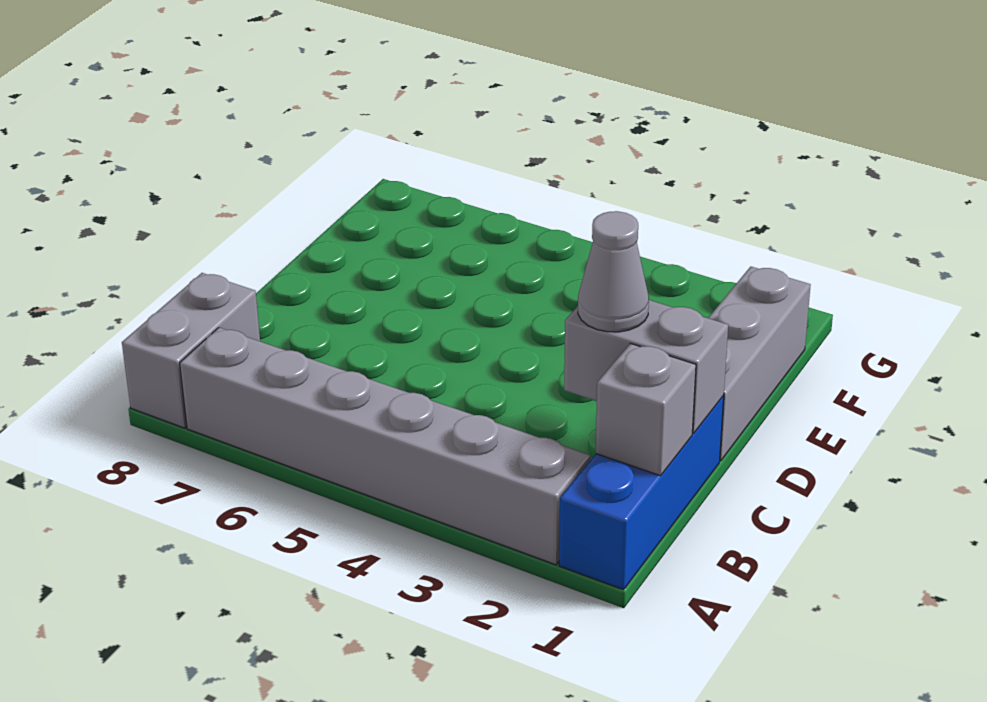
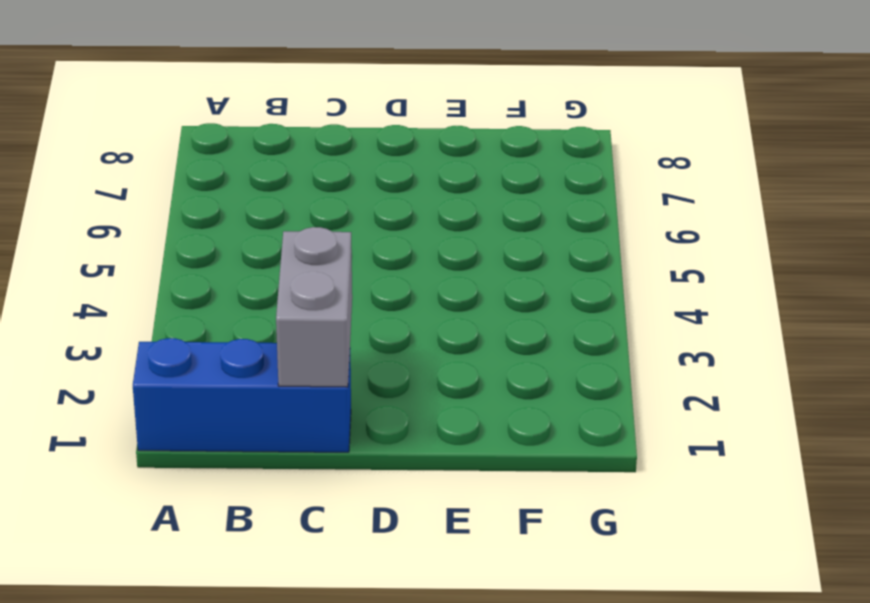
none -> grey brick A2:A7 level 1
none -> grey brick A8:B8 level 1

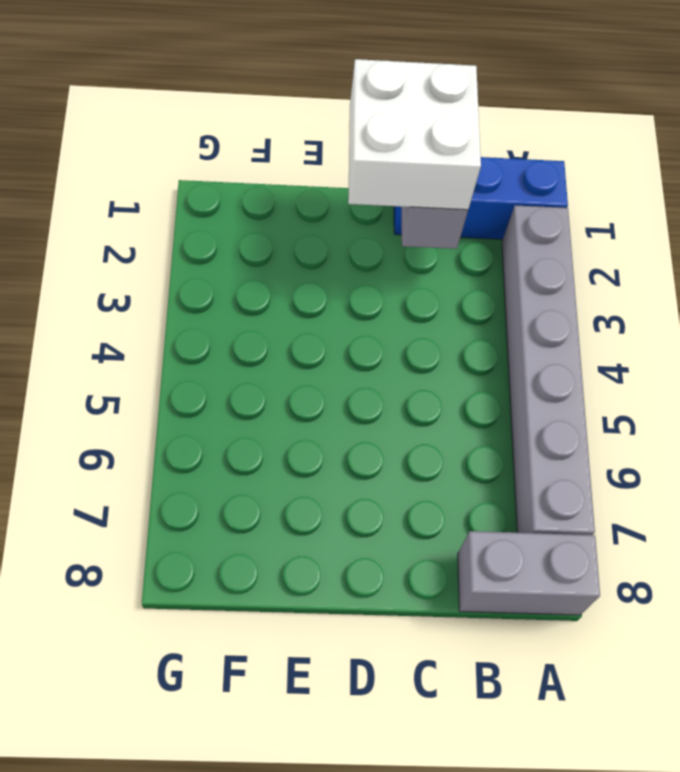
white brick C1:D2 level 3 -> grey cone C2 level 3
none -> grey brick D1:F1 level 1
none -> grey brick B1 level 2

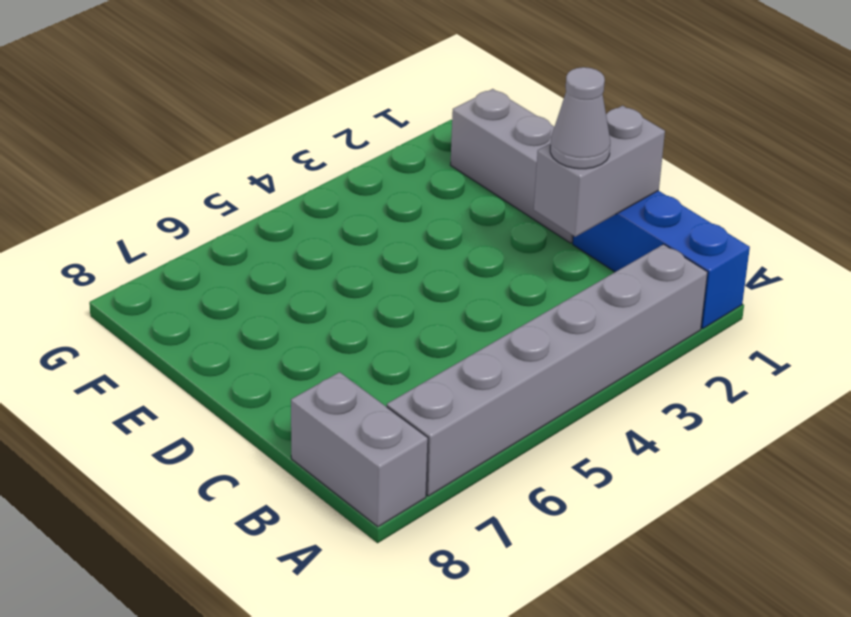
none -> grey brick B1 level 2

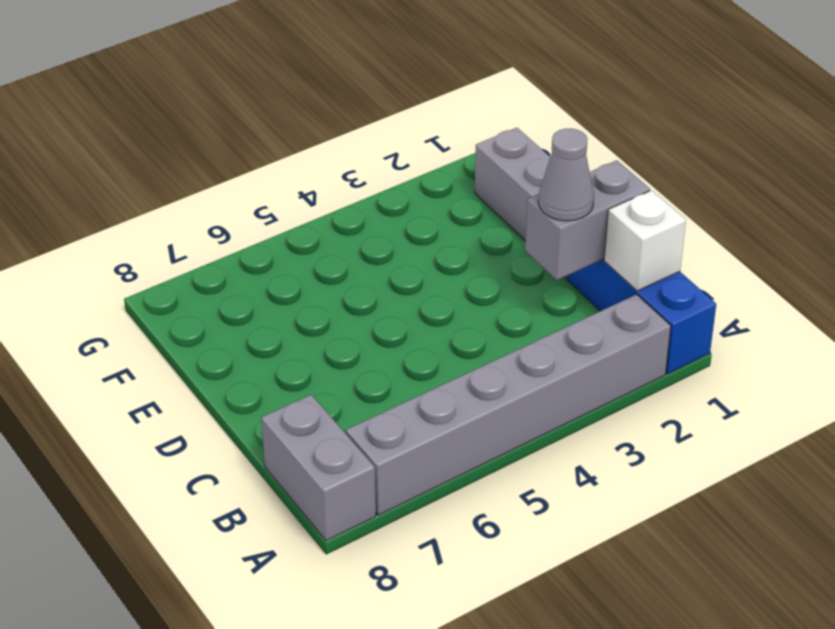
white brick B1 level 2 -> grey brick B1 level 2

